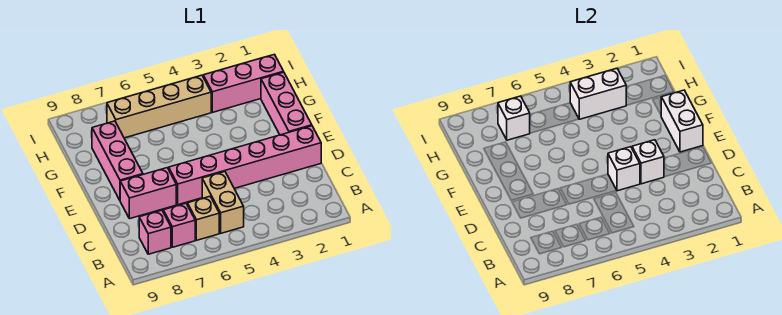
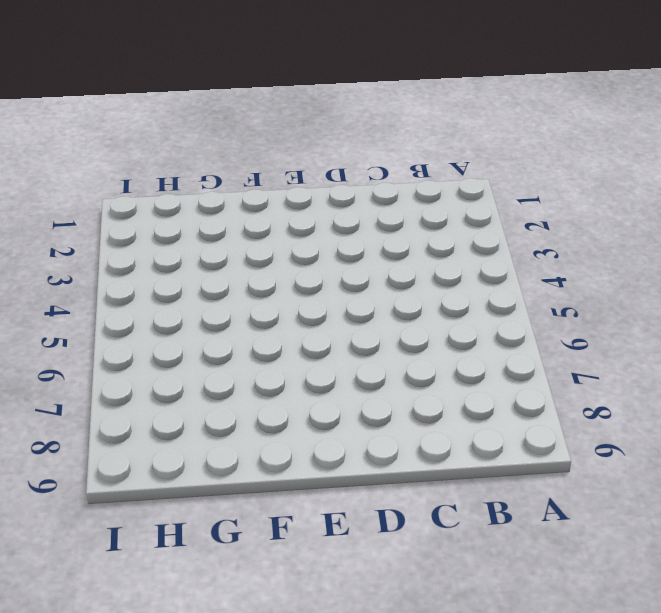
none -> tan brick B5:C5 level 1
none -> tan brick B6 level 1
none -> pink brick B7 level 1

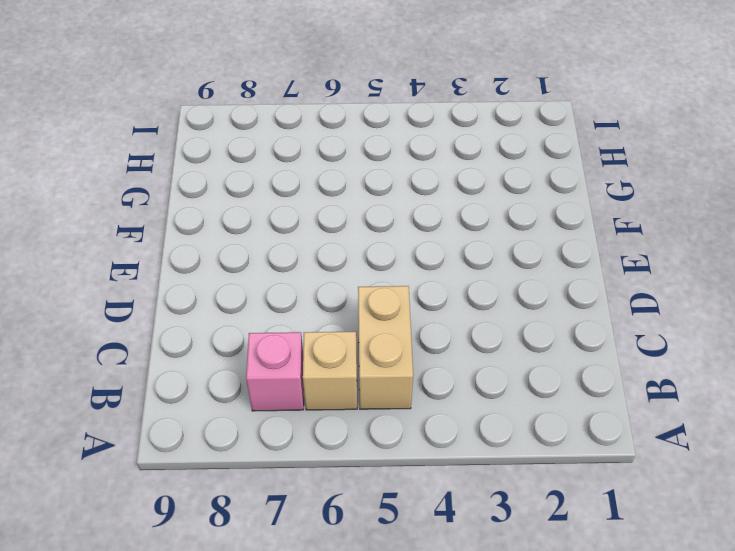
none -> pink brick B8 level 1
none -> pink brick D1:D6 level 1
none -> pink brick D7:D8 level 1

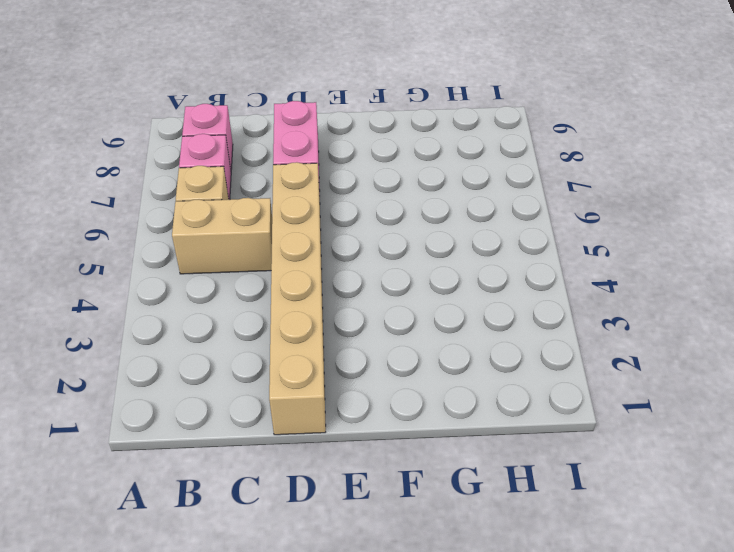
tan brick D1:D6 level 1 -> pink brick D1:D6 level 1
none -> pink brick E1:G1 level 1
none -> pink brick E8:G8 level 1
none -> pink brick H1:H3 level 1

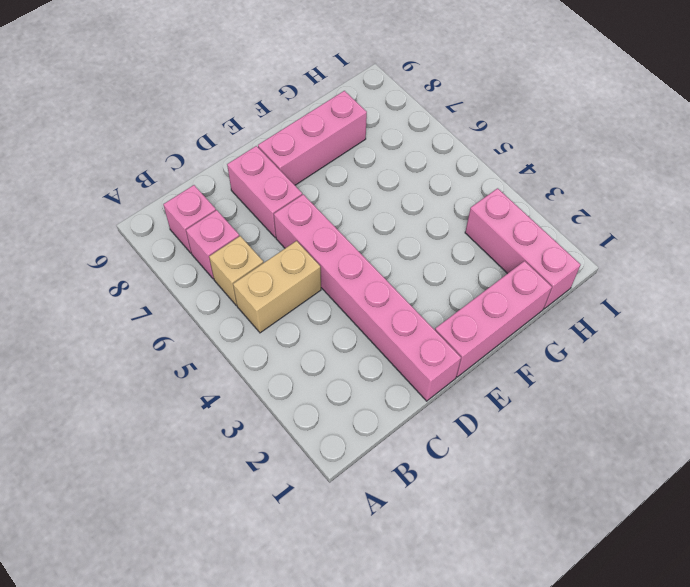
none -> tan brick H4:H7 level 1
none -> white brick D3 level 2
none -> white brick D4 level 2

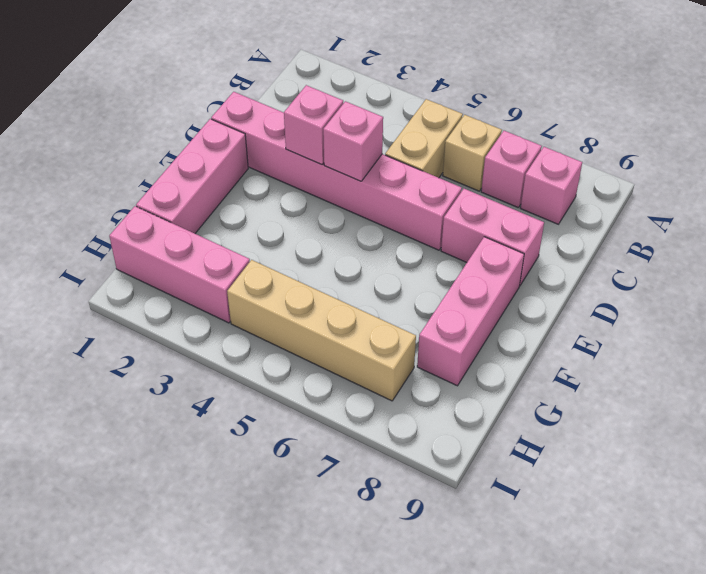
pink brick D3 level 2 -> white brick D3 level 2
pink brick D4 level 2 -> white brick D4 level 2
none -> white brick E1:F1 level 2
none -> white brick H3:H4 level 2
none -> white brick H7 level 2

